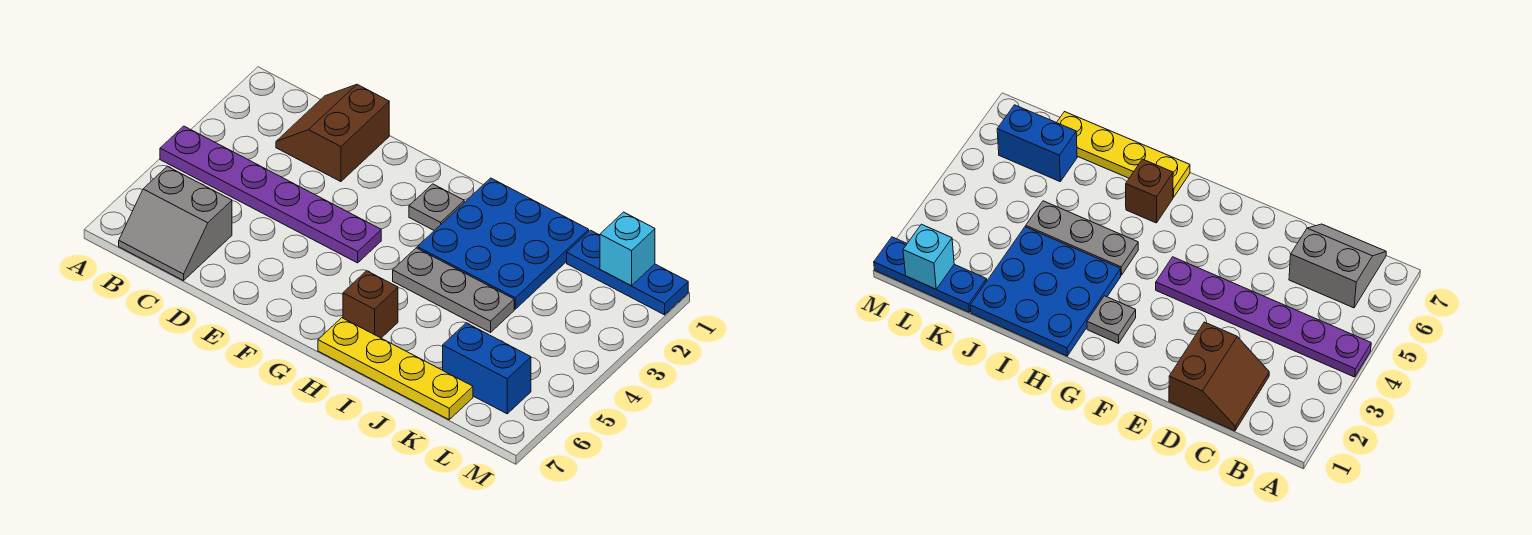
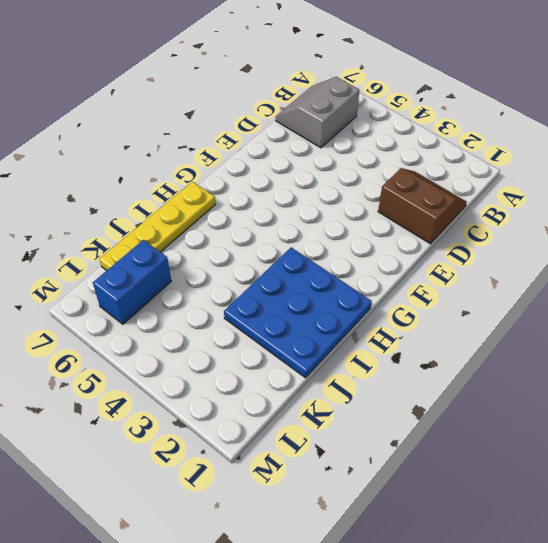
none -> purple plate A4:F4 level 1
none -> grey plate G2 level 1

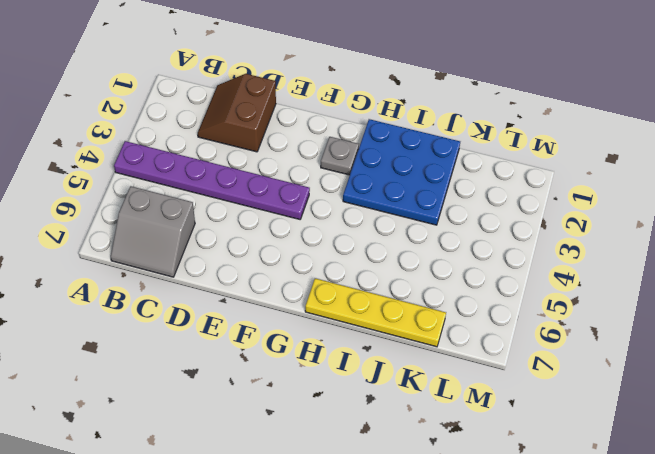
none -> grey plate H4:J4 level 1
none -> brown brick H6 level 1

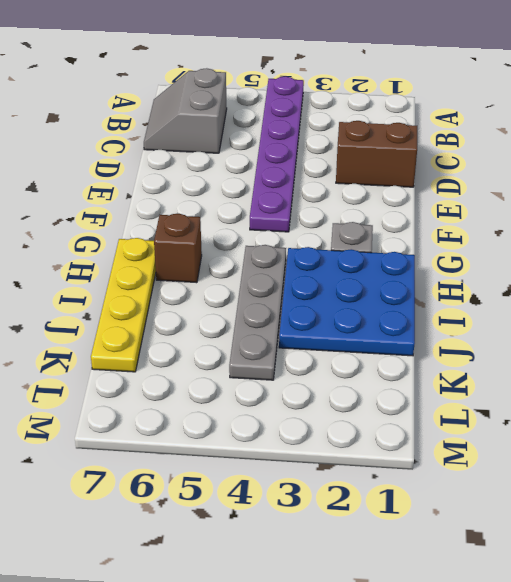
grey plate H4:K4 level 1 -> grey plate H4:J4 level 1
none -> blue plate K1:M1 level 1
none -> blue brick K6:L6 level 1

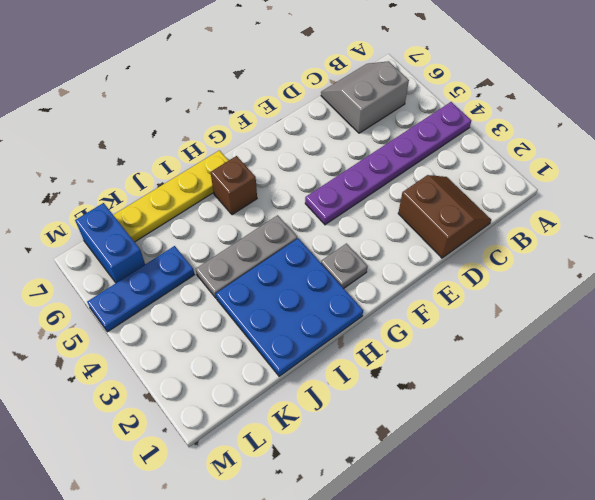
blue plate K5:M5 level 1 -> blue plate K1:M1 level 1
blue brick L6:L7 level 1 -> blue brick K6:L6 level 1
none -> cyan brick L1 level 2

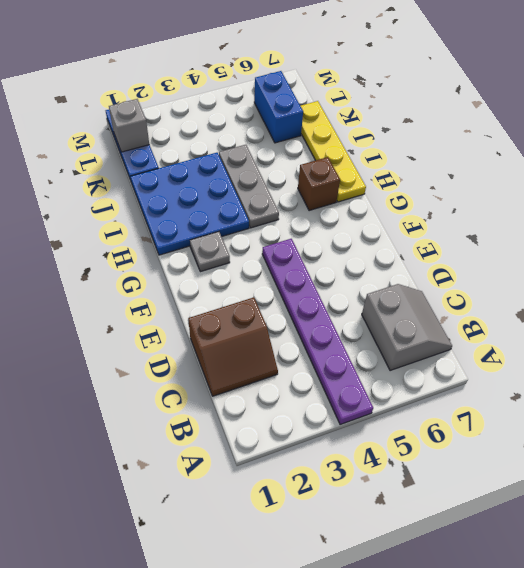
grey brick L1 level 2 -> cyan brick L1 level 2

